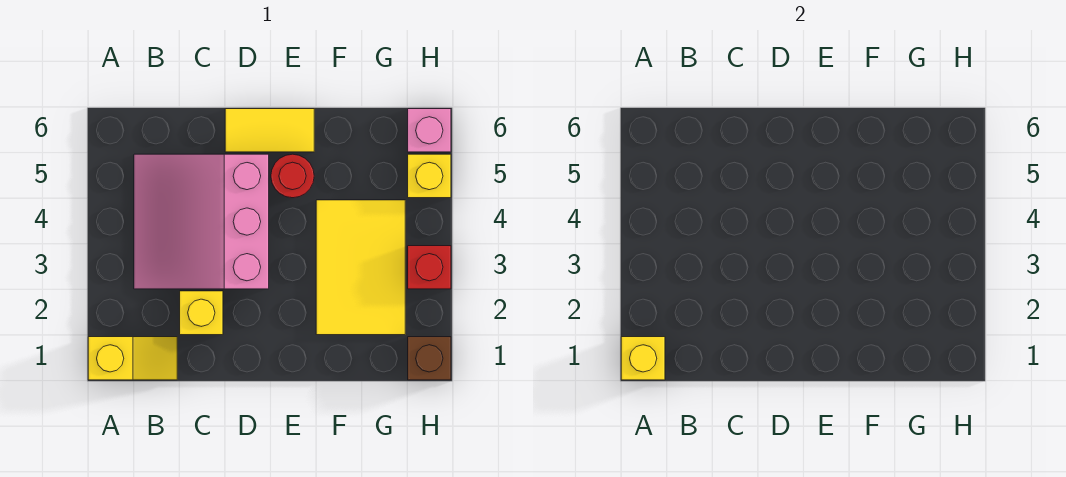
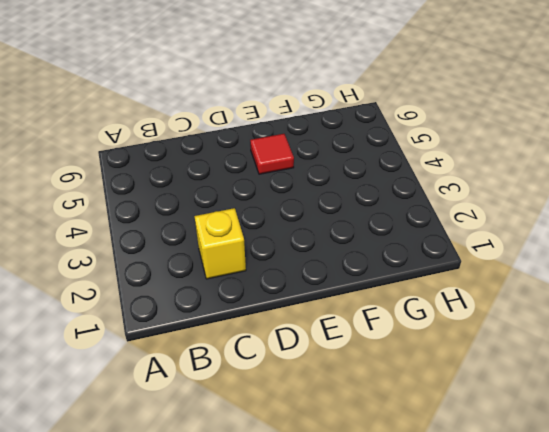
red tile E5 level 1 -> red round brick E5 level 1
none -> yellow slope A1:B1 level 1 top A
none -> pink slope B3:D5 level 1 top D

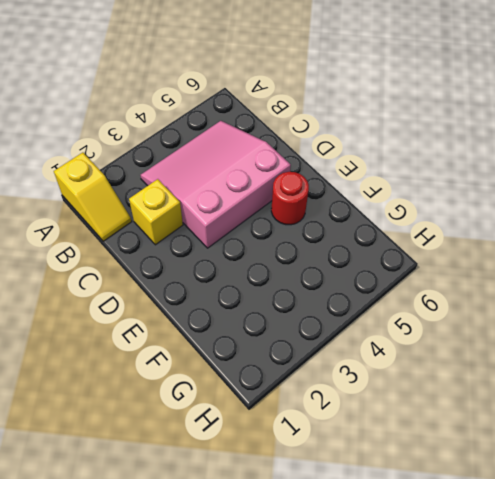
none -> yellow tile D6:E6 level 1
none -> yellow tile F2:G4 level 1

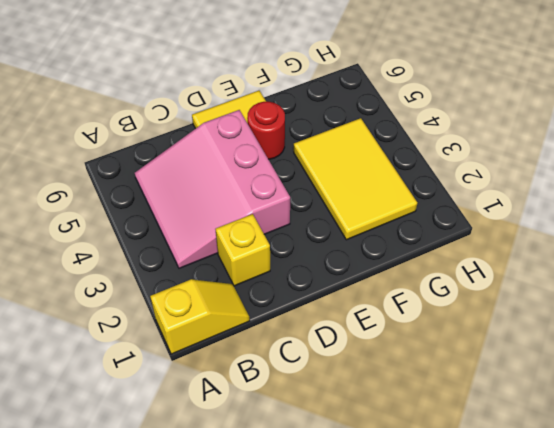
none -> brown brick H1 level 1
none -> red brick H3 level 1

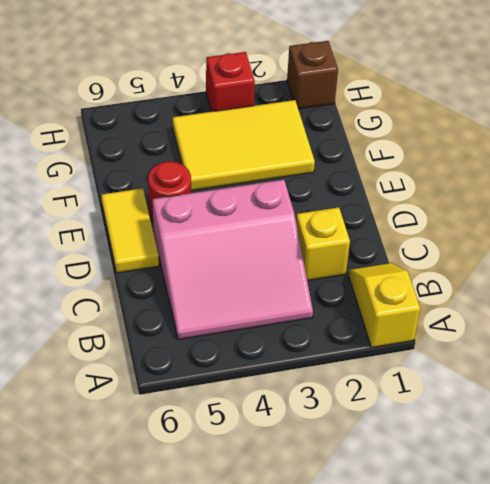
none -> yellow brick H5 level 1
none -> pink brick H6 level 1

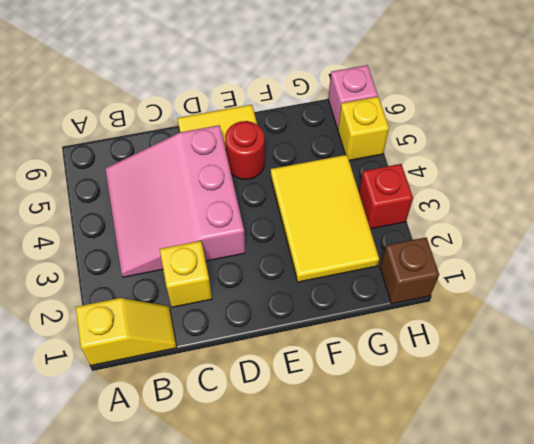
none -> yellow brick A1 level 2

